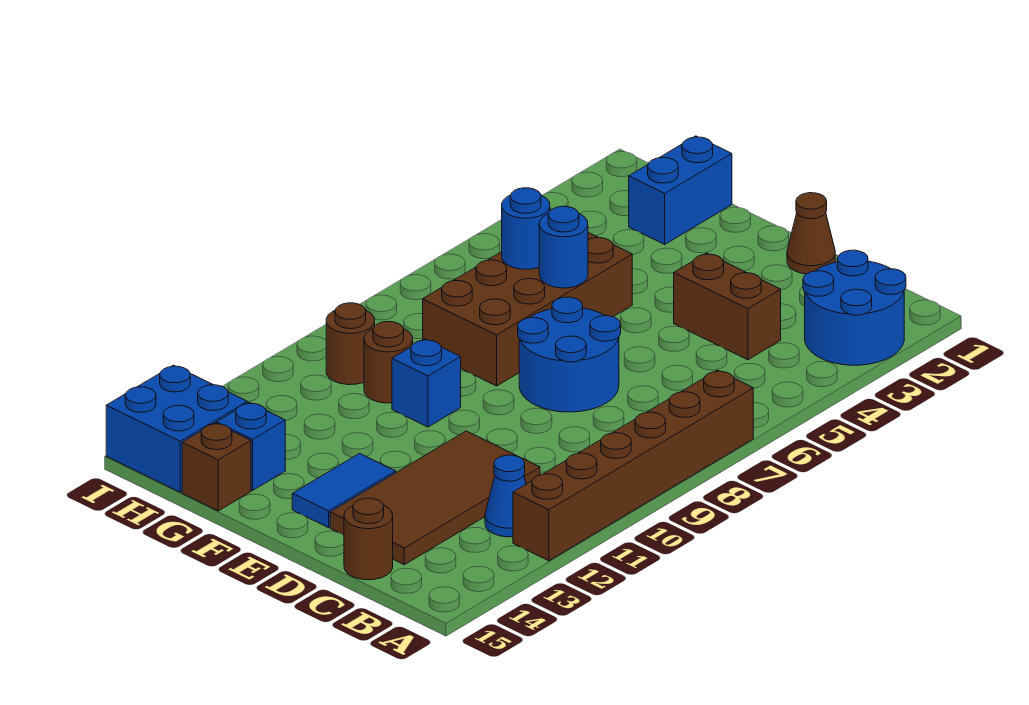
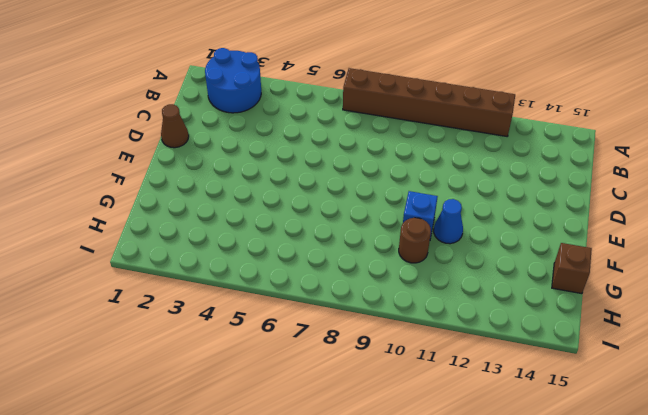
blue cone F11 level 1 -> blue cone B12 level 1
none -> brown brick C4:D4 level 1
none -> brown tile C11:D14 level 1
none -> brown round brick C15 level 1

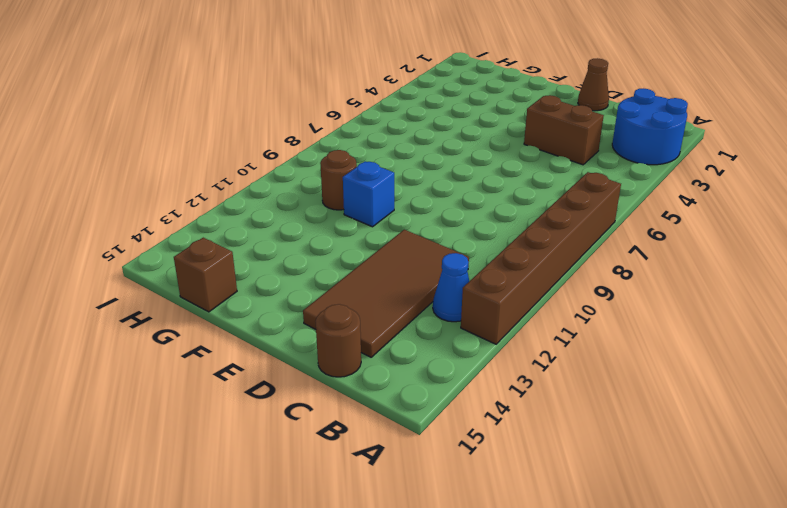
none -> blue round brick D7:E8 level 1
none -> blue tile E13:E14 level 1
none -> brown brick F5:G8 level 1

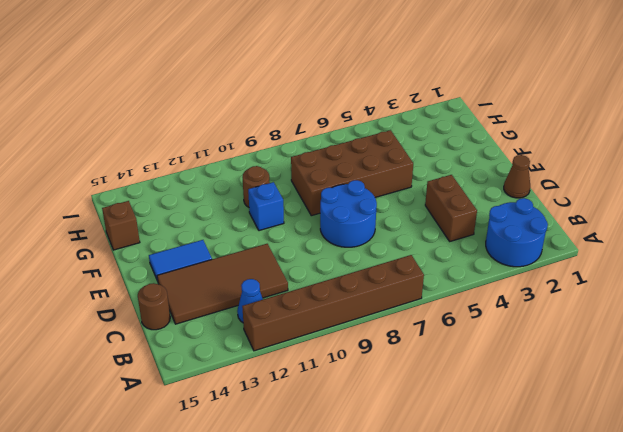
none -> blue brick G1:G2 level 1
none -> blue brick G14 level 1
none -> brown round brick H10 level 1

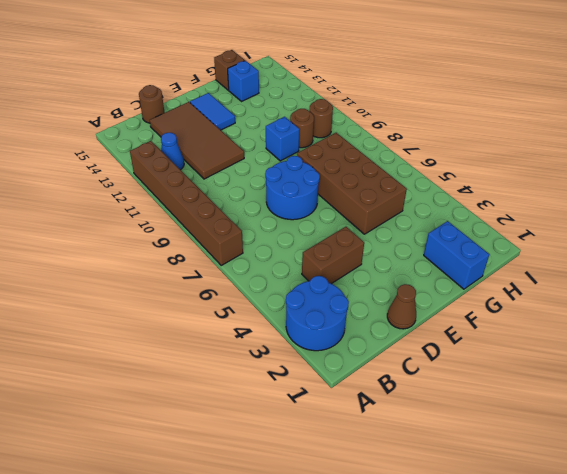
none -> blue brick H14:I15 level 1
none -> blue round brick F6 level 2
none -> blue round brick G6 level 2

